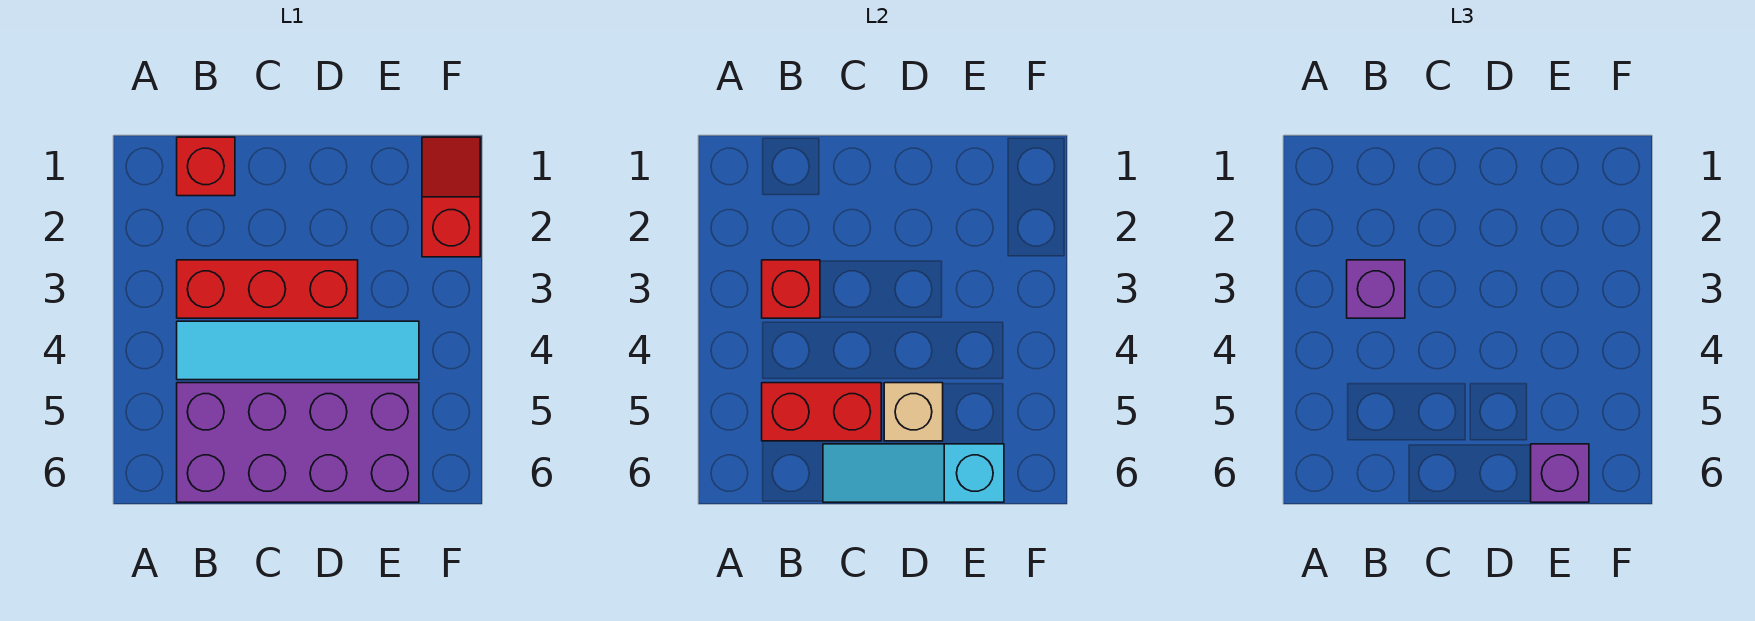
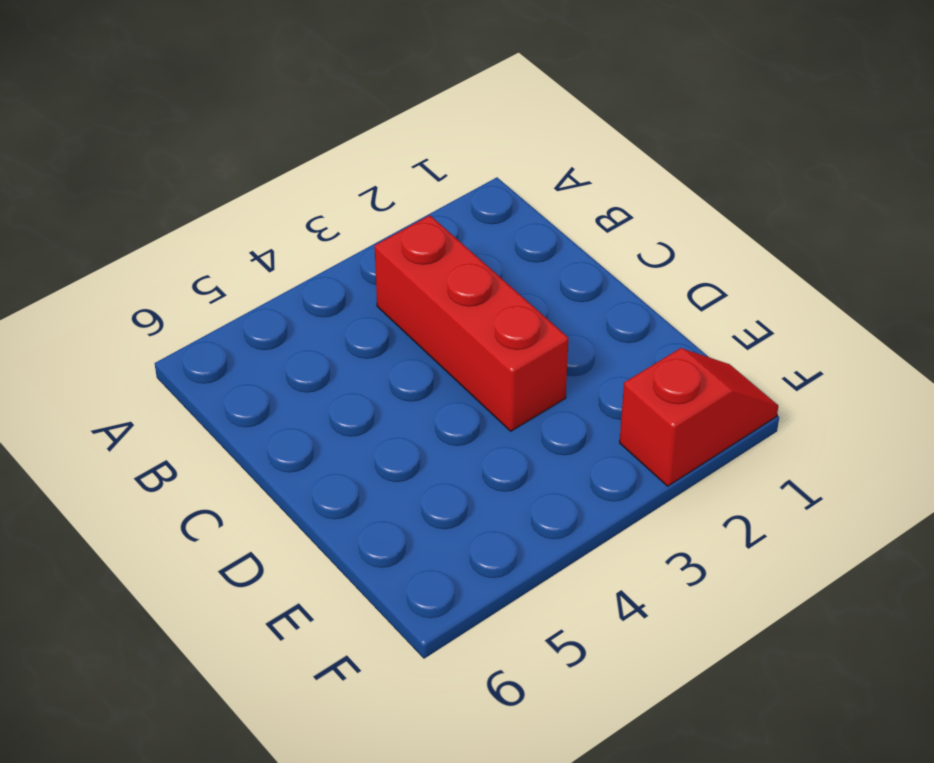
none -> red brick B1 level 1
none -> cyan tile B4:E4 level 1

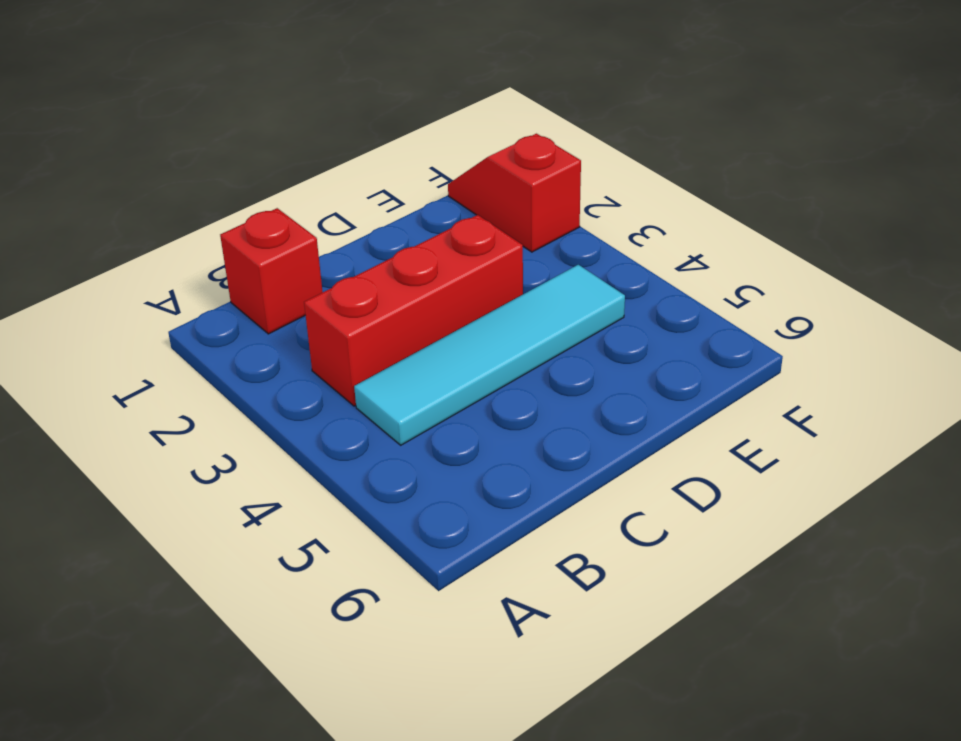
none -> purple brick B5:E6 level 1
none -> red brick B3 level 2

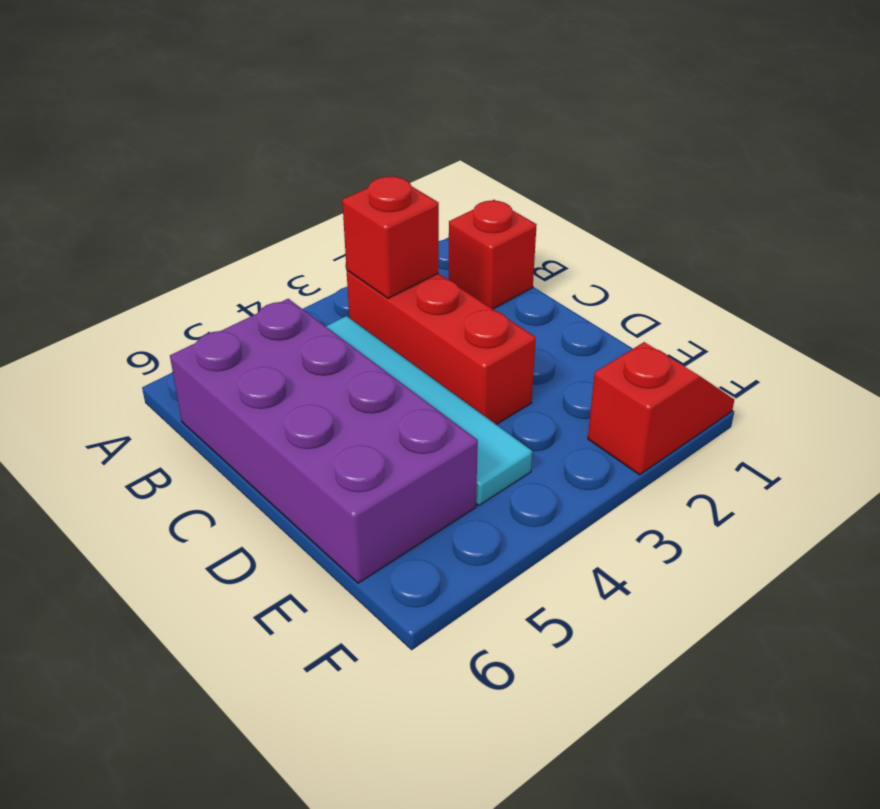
none -> red brick B5:C5 level 2
none -> cyan slope C6:E6 level 2 top E

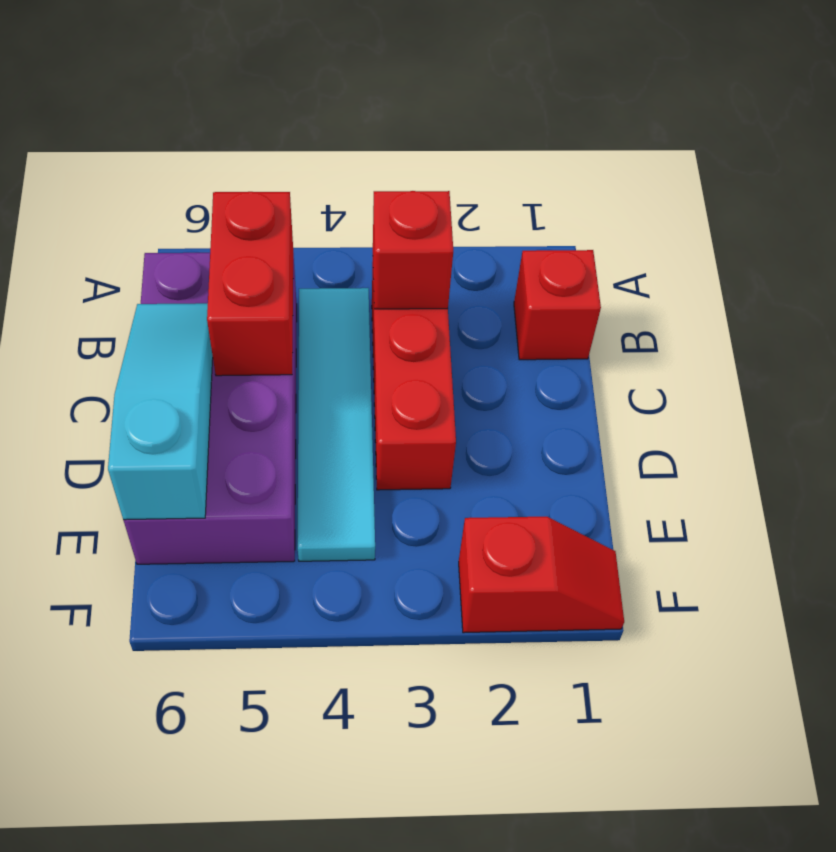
none -> tan brick D5 level 2
none -> purple brick B3 level 3

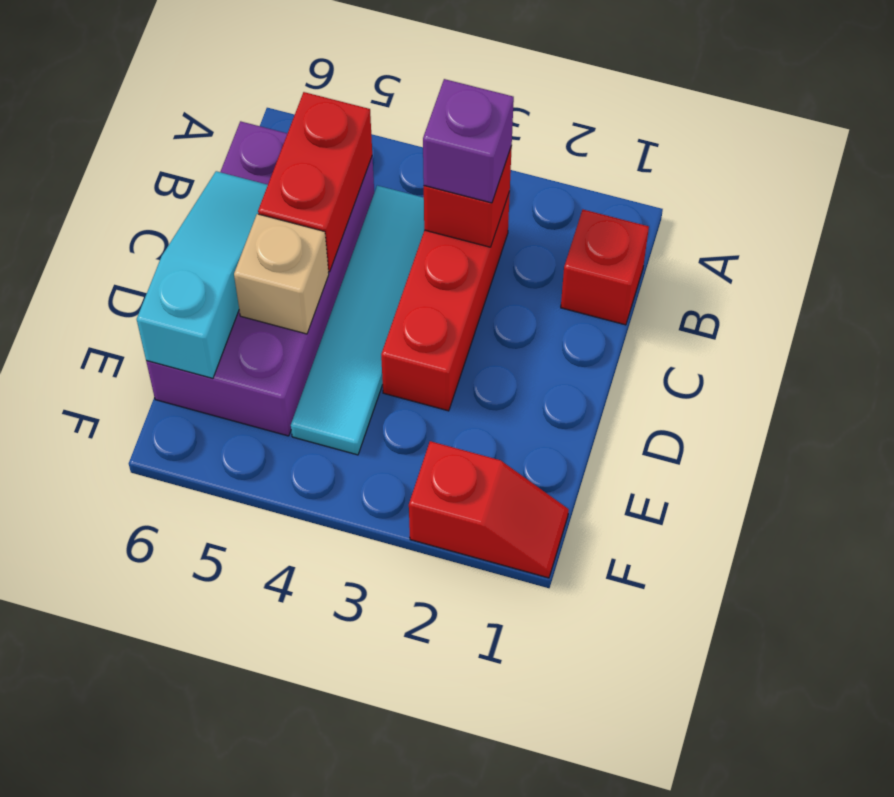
none -> purple brick E6 level 3

